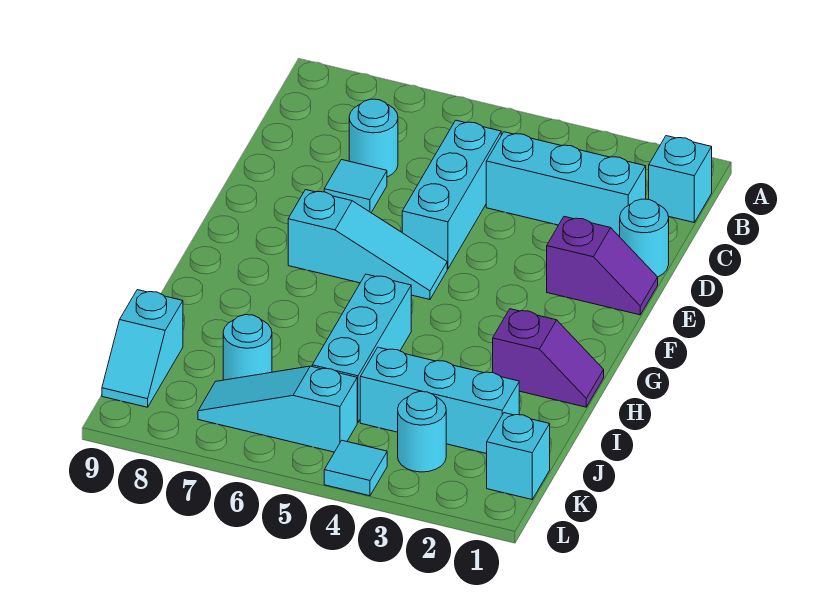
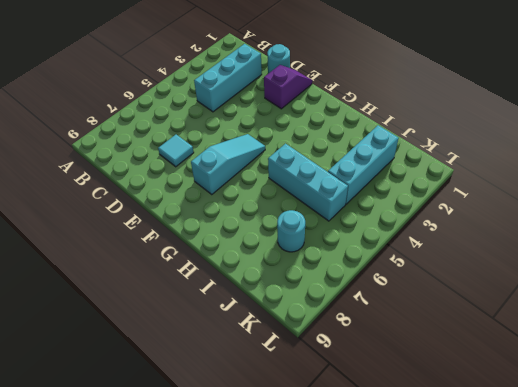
none -> cyan brick B1 level 1
none -> cyan brick C5:E5 level 1
none -> cyan round brick C7 level 1

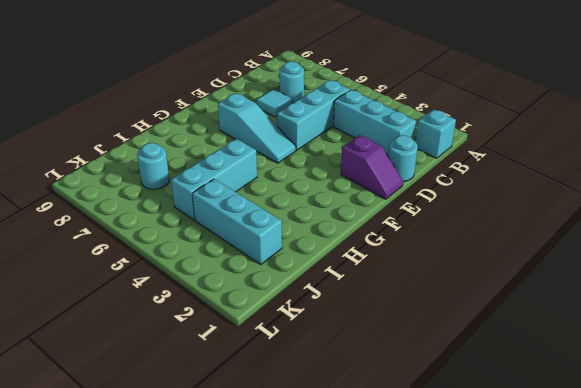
none -> purple slope H1:H2 level 1 top 2
none -> cyan slope J9:K9 level 1 top J
none -> cyan brick K1 level 1

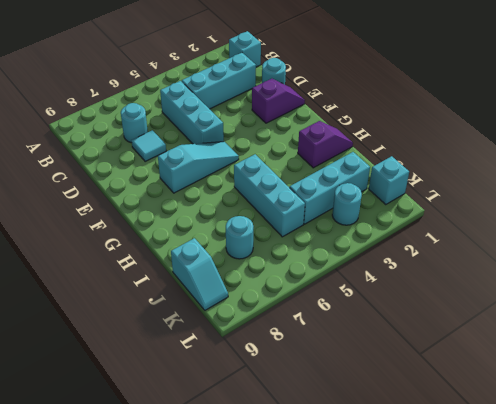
none -> cyan slope K5:K7 level 1 top 5
none -> cyan tile L4 level 1

